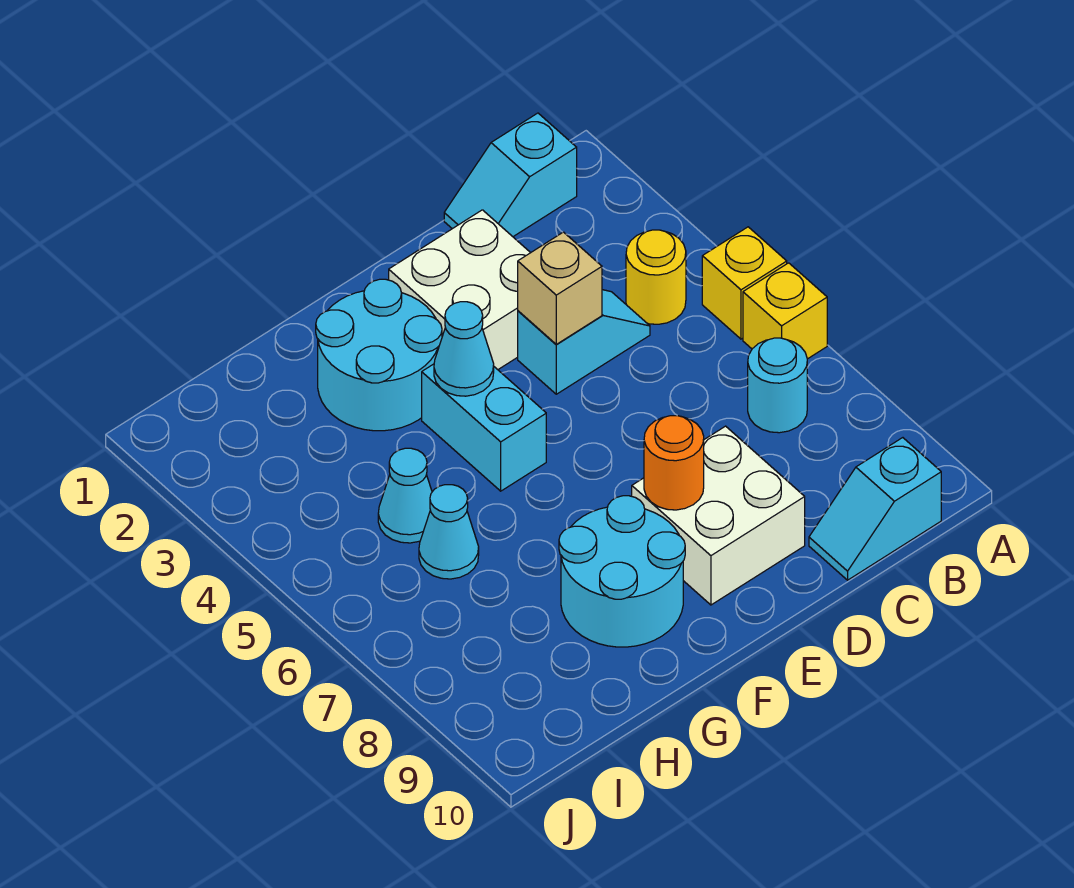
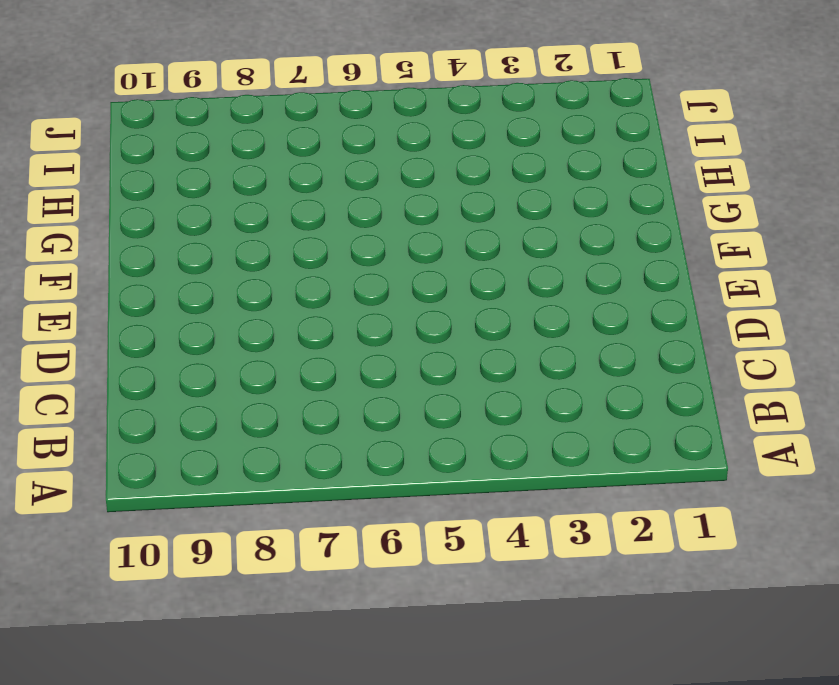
none -> yellow brick A5 level 1
none -> yellow brick A6 level 1
none -> cyan slope B1:C1 level 1 top B

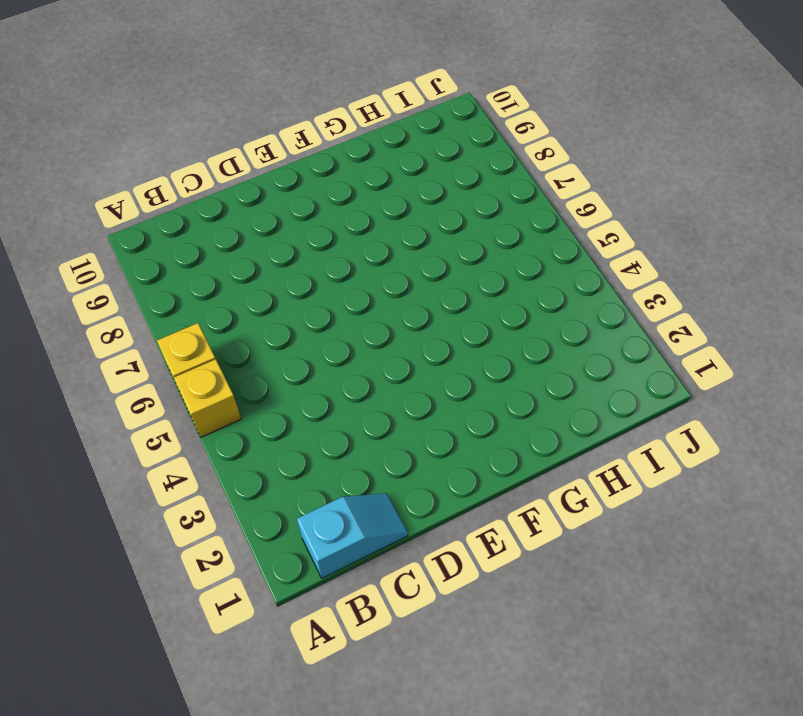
none -> yellow round brick B4 level 1
none -> cyan round brick B7 level 1
none -> cyan slope B10:C10 level 1 top B

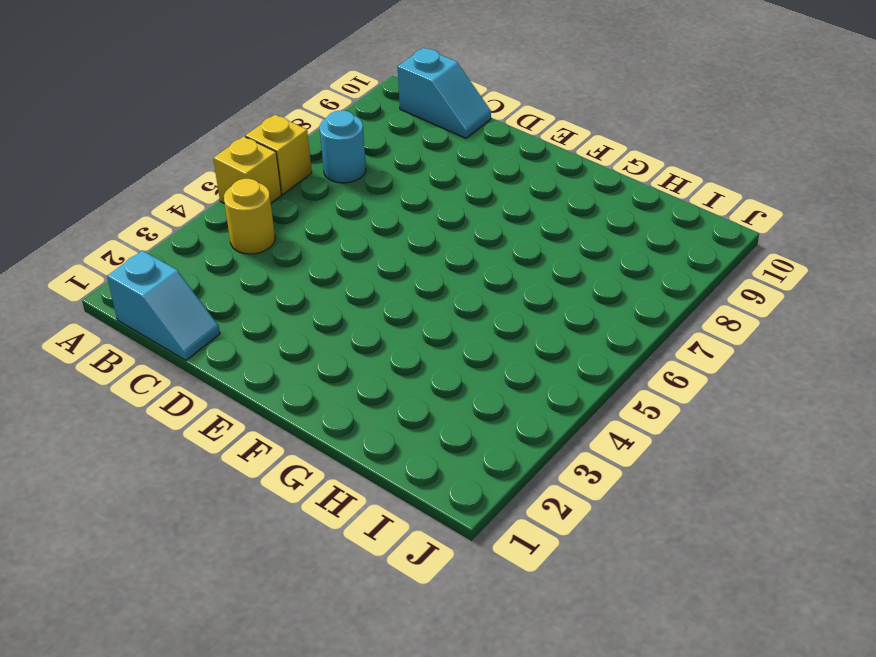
none -> cyan slope C4:D4 level 1 top D
none -> white brick D2:E3 level 1
none -> white brick D8:E9 level 1

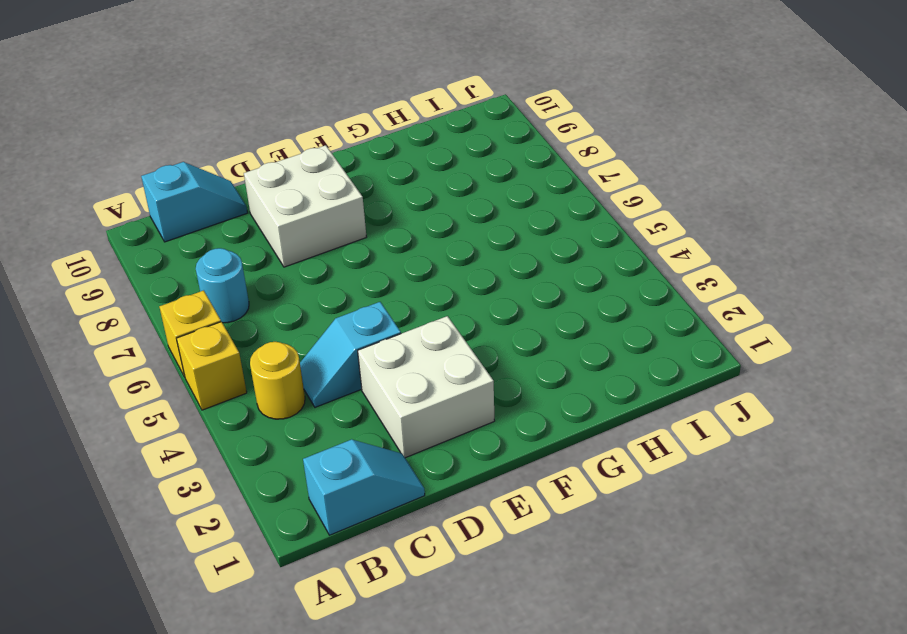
none -> cyan round brick F2:G3 level 1
none -> cyan brick F4:F5 level 1
none -> cyan round brick F8:G9 level 1

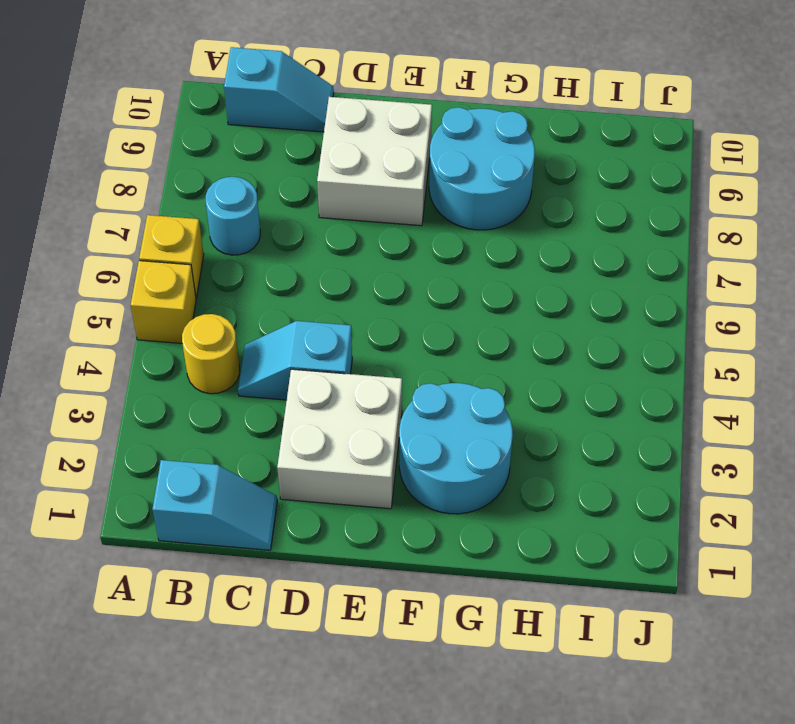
none -> cyan brick F4:F5 level 1
none -> cyan cone H5 level 1
none -> cyan cone H6 level 1

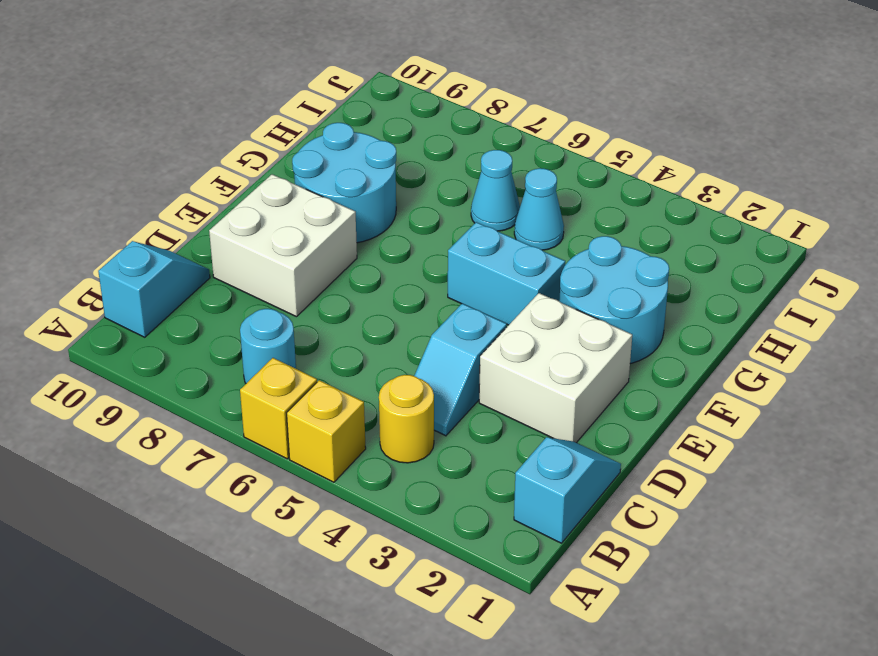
none -> tan brick D4 level 2
none -> orange round brick E8 level 2
none -> cyan cone F4 level 2

